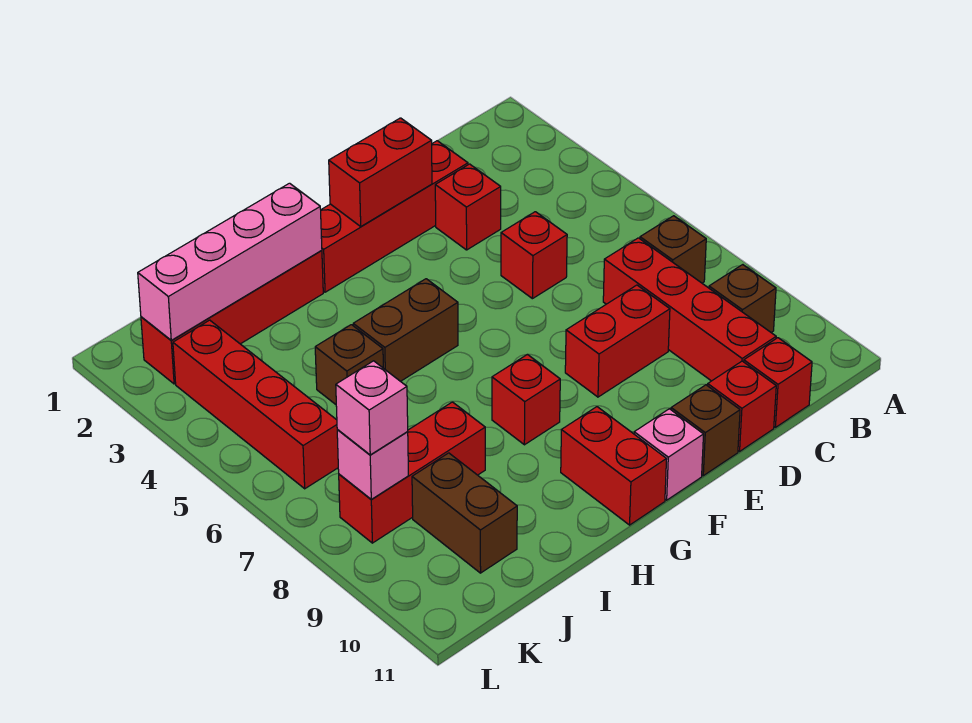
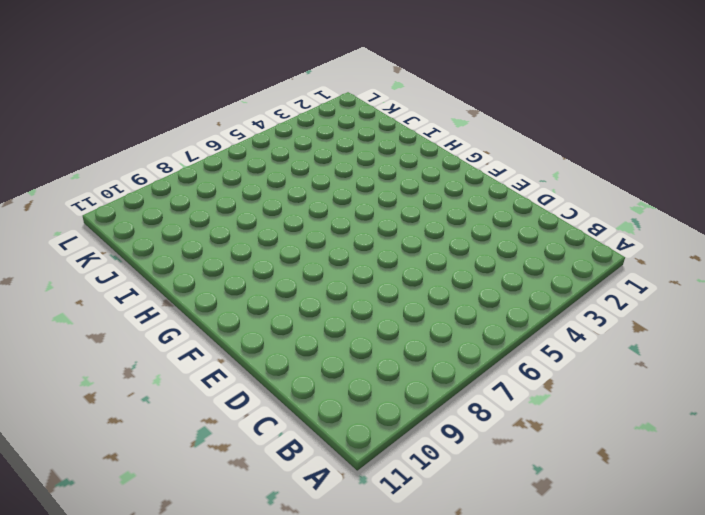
none -> brown brick B7 level 1
none -> brown brick B9 level 1
none -> red brick C7:C10 level 1

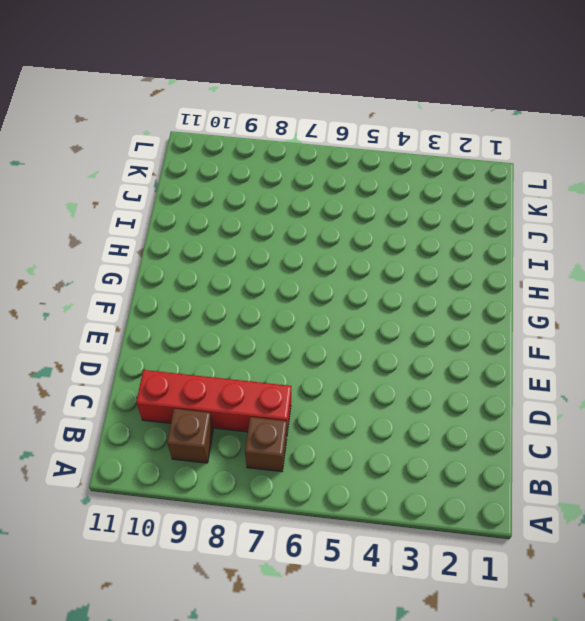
none -> red brick C11 level 1
none -> red brick D2:G2 level 1
none -> red brick D3 level 1

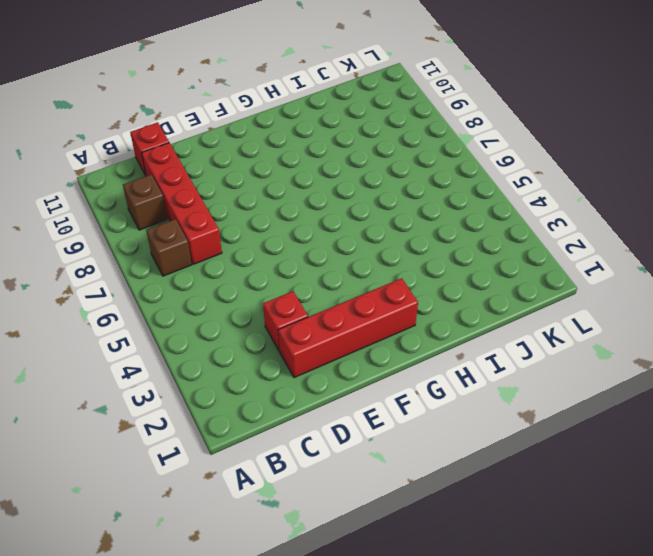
none -> red brick D5 level 1
none -> red brick D8:E8 level 1
none -> red brick D11 level 1

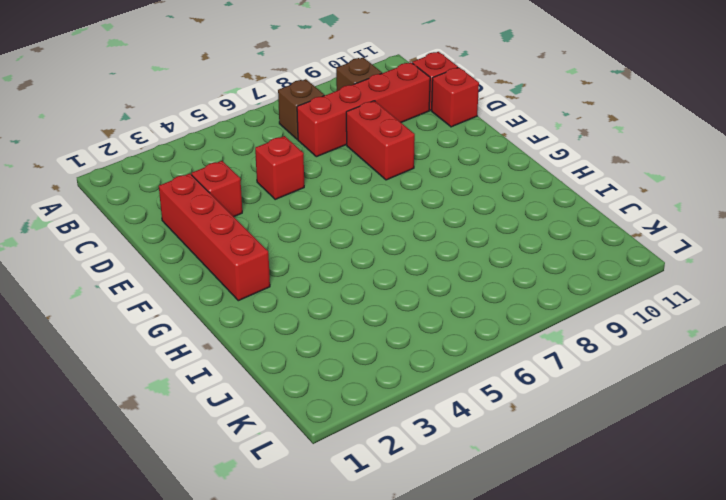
none -> brown brick E11 level 1
none -> pink brick F11 level 1
none -> brown brick G5:H5 level 1

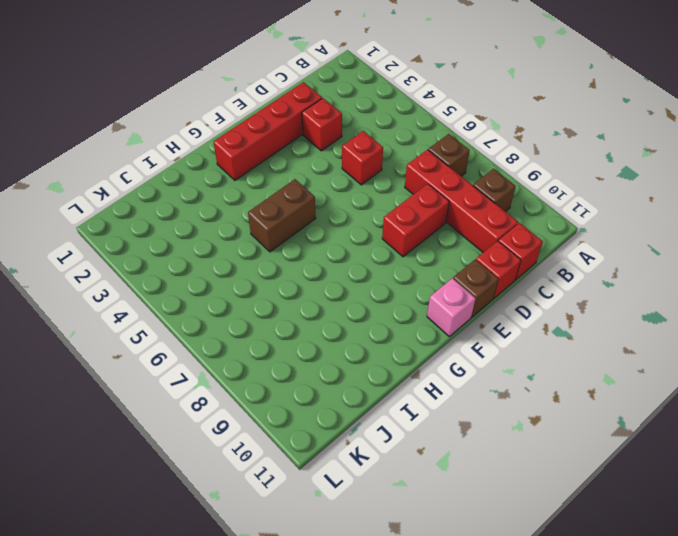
none -> red brick G8 level 1
none -> red brick G10:G11 level 1
none -> red brick H2:K2 level 1

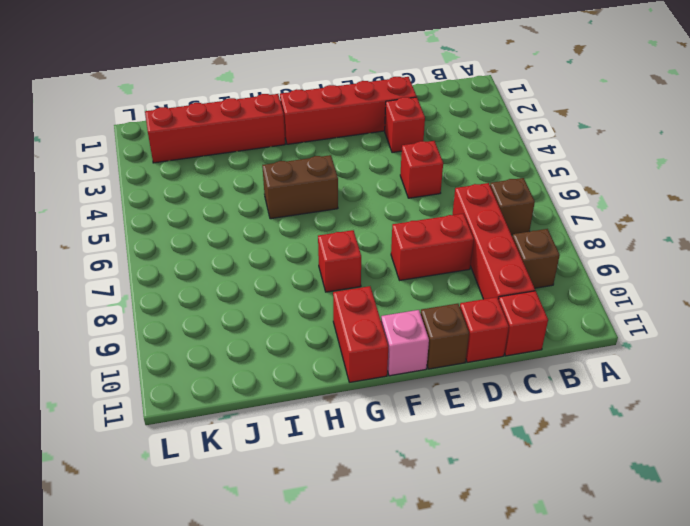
none -> brown brick I5 level 1
none -> red brick I8:K8 level 1
none -> brown brick J9:J10 level 1

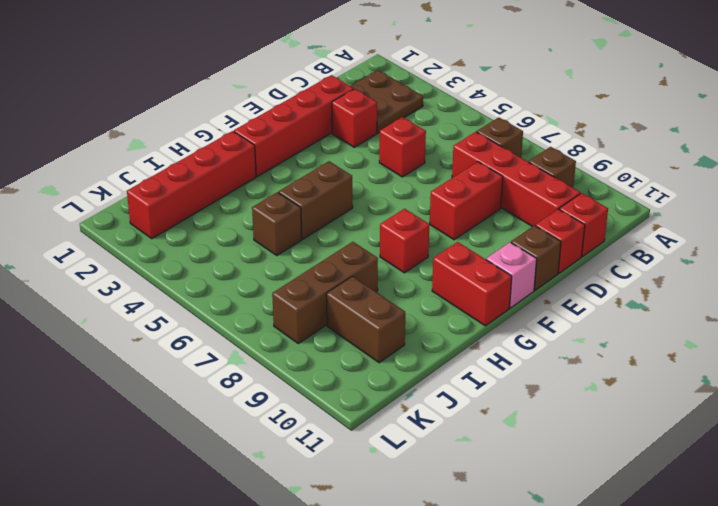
brown plate B2:C3 level 1 -> none
brown brick I8:K8 level 1 -> red brick I8:K8 level 1
none -> red brick K3:K6 level 1
none -> red brick E2:F2 level 2
none -> pink brick H2:K2 level 2

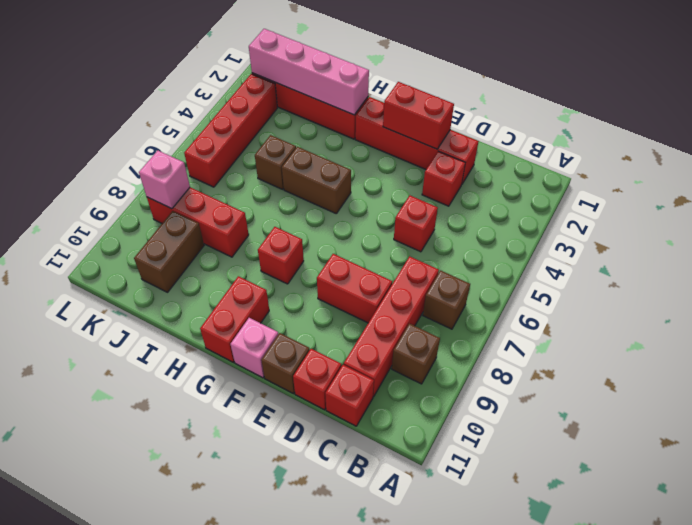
none -> pink brick K8 level 3

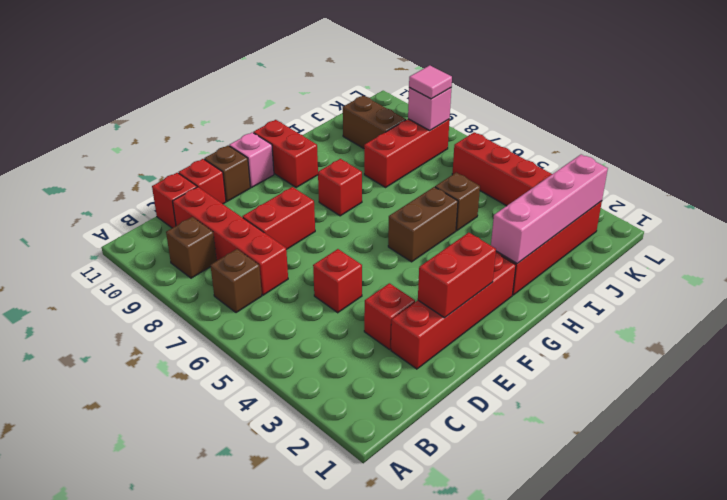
pink tile K8 level 3 -> pink brick K8 level 3

